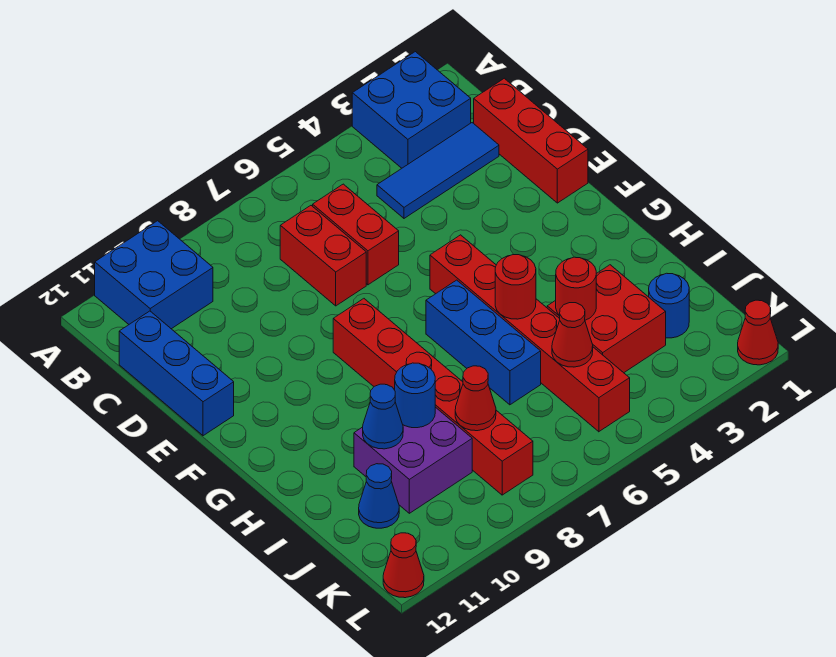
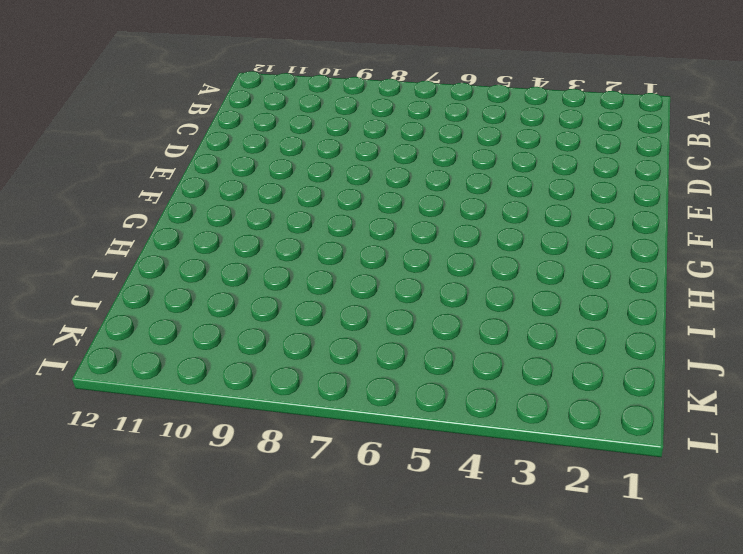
none -> blue brick A2:B3 level 1
none -> blue brick A10:B11 level 1
none -> red brick C1:E1 level 1

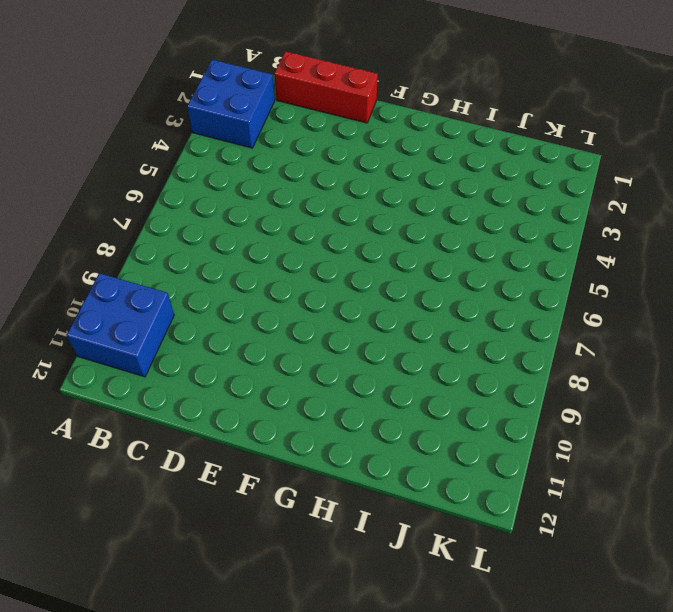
none -> blue tile C2:C4 level 1
none -> red brick C6:D6 level 1
none -> red brick C7:D7 level 1

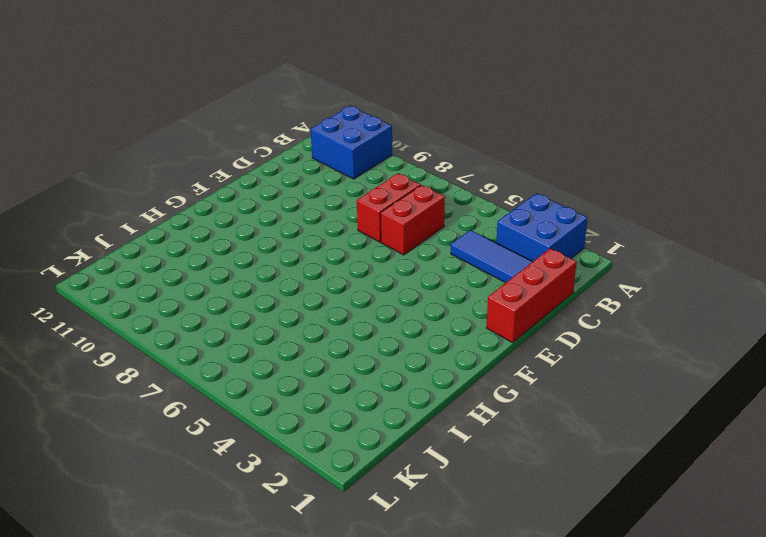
none -> blue brick C12:E12 level 1
none -> red brick F5:K5 level 1
none -> red brick F8:K8 level 1

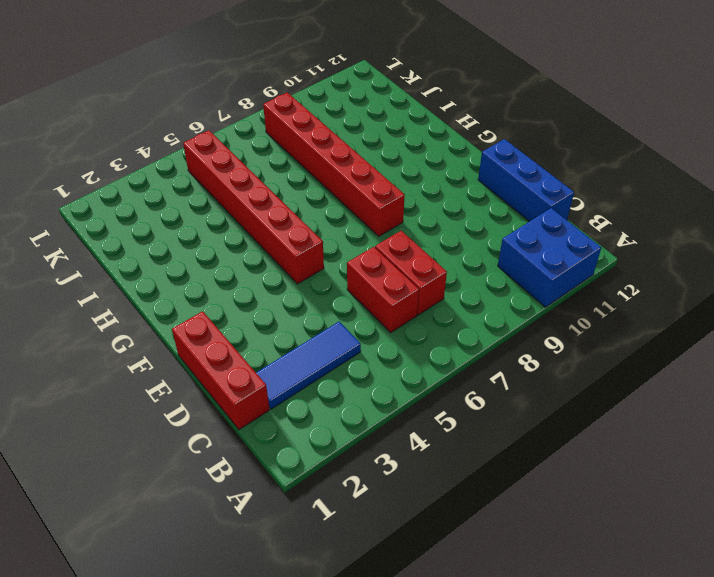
none -> blue brick A2:B3 level 1
none -> blue brick G6:I6 level 1
none -> red brick I3:J4 level 1

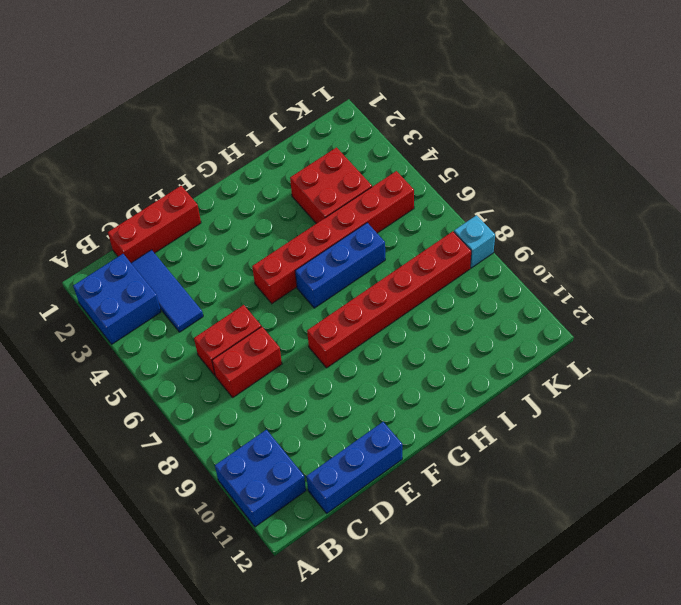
cyan brick L8 level 1 -> none
none -> purple brick I9:J10 level 1
none -> blue round brick J2 level 1
none -> blue cone J11 level 1

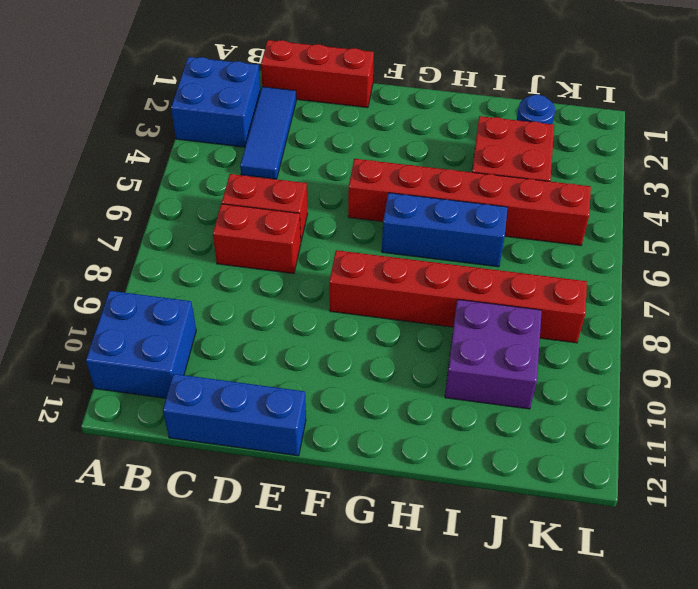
none -> blue cone J11 level 1
none -> red cone L1 level 1
none -> red cone L12 level 1

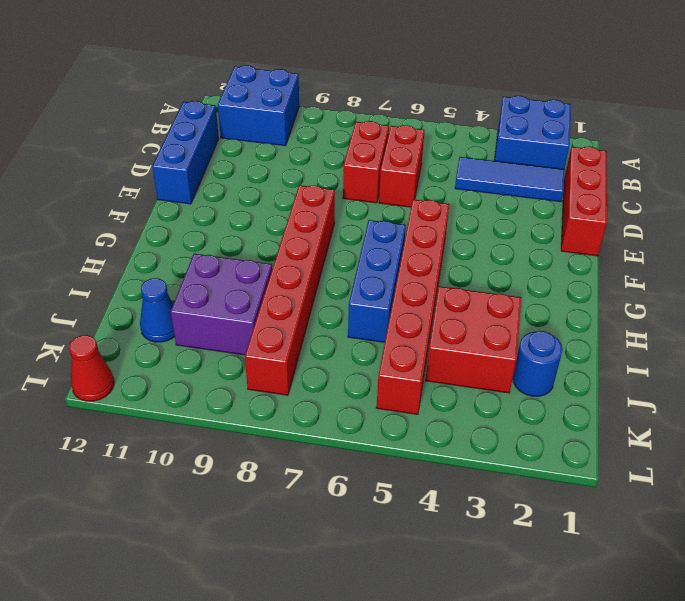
none -> red cone L1 level 1
none -> red round brick H5 level 2
none -> red round brick I4 level 2

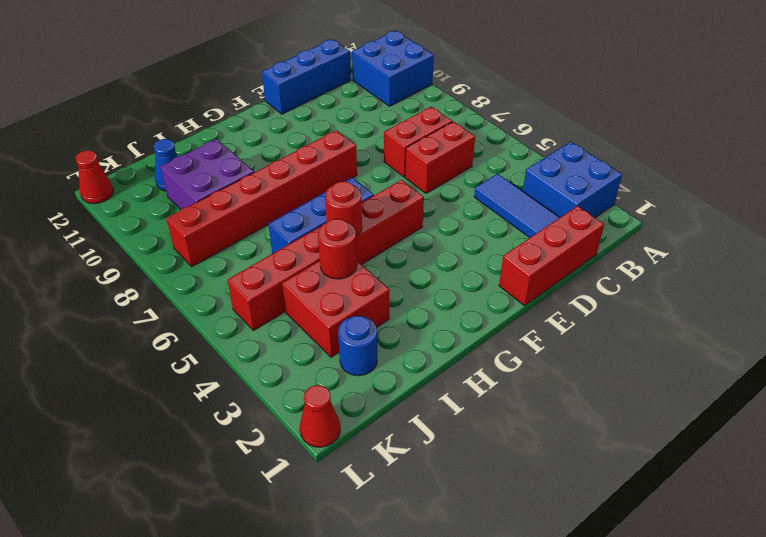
none -> blue round brick I9 level 2
none -> blue cone I10 level 2
none -> red cone J5 level 2

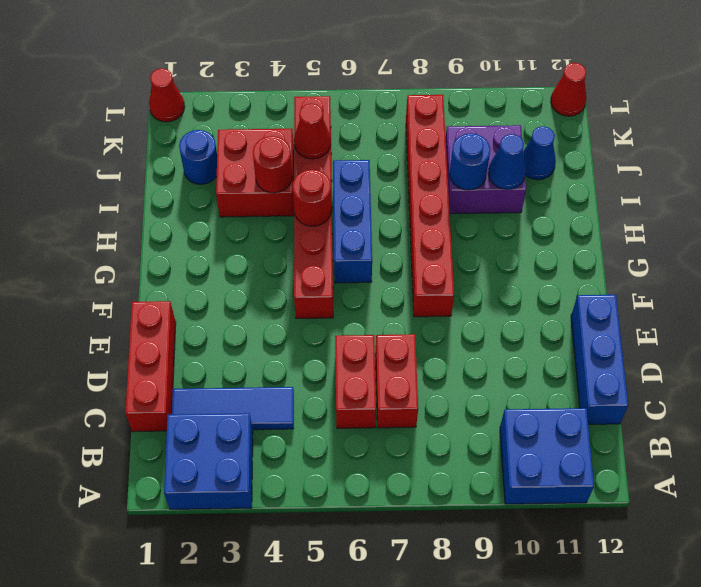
none -> red cone J8 level 2

